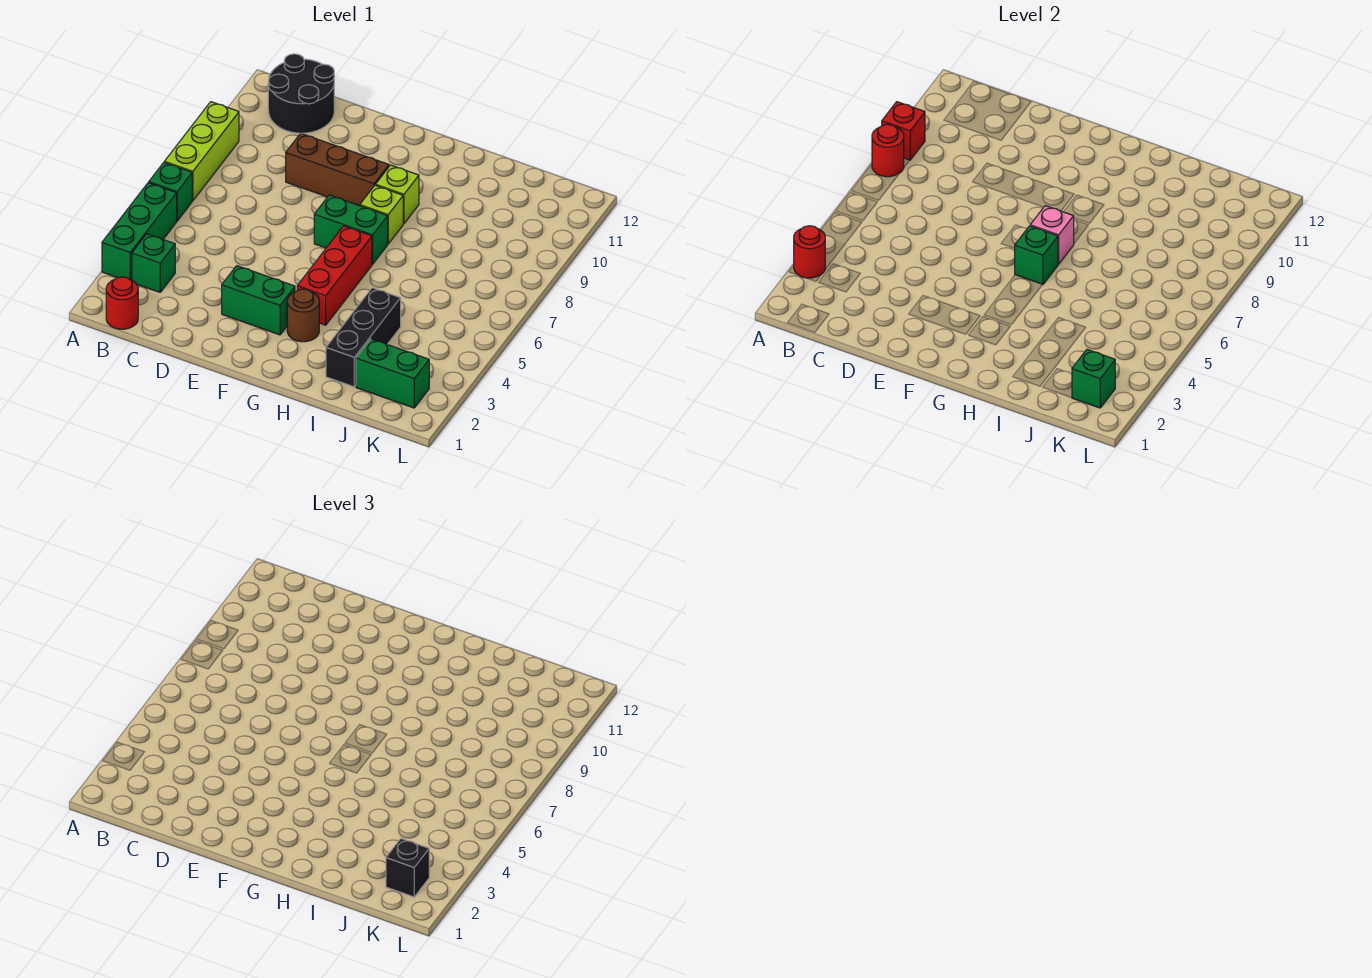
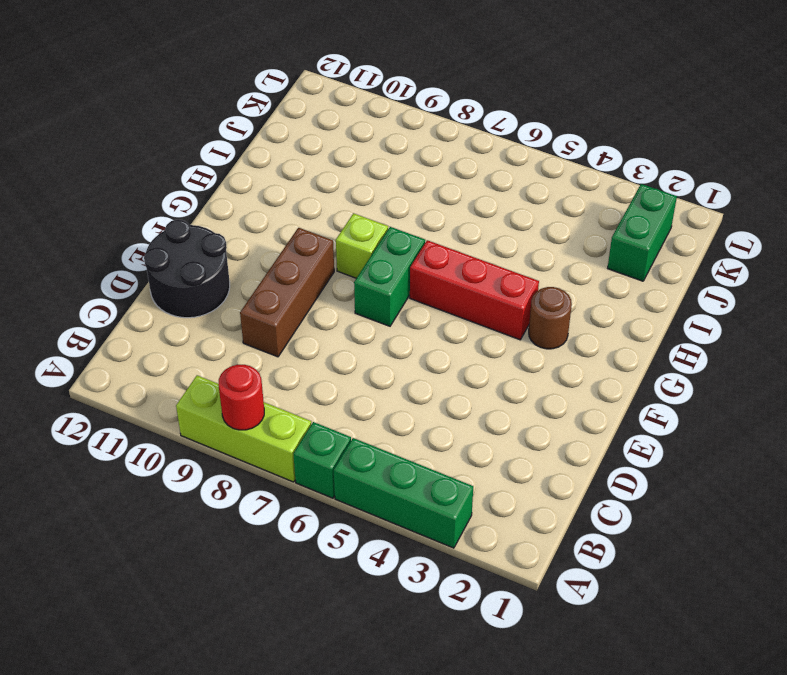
black round brick D11:E12 level 1 -> black round brick B11:C12 level 1
none -> red round brick B1 level 1
none -> green brick B3 level 1
none -> green brick E3:F3 level 1

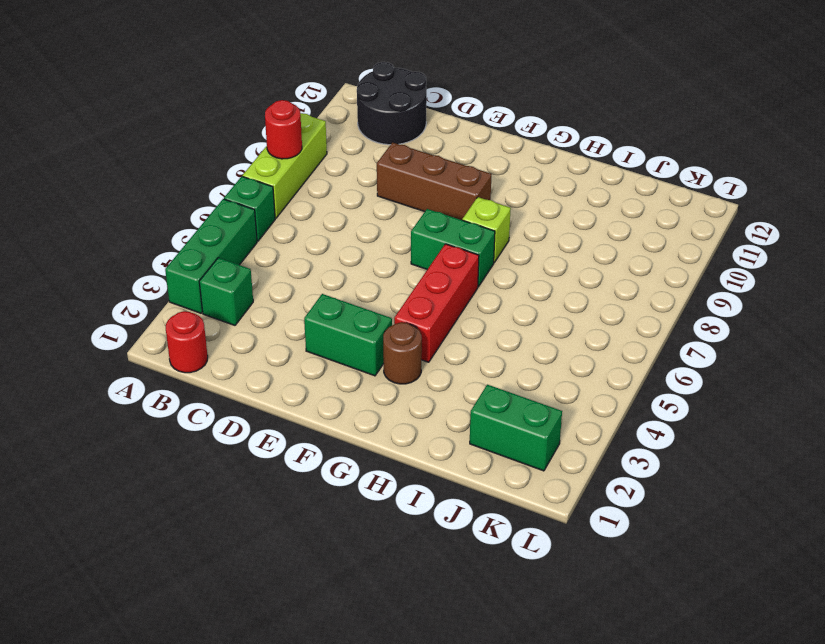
none -> lime brick G9 level 1
none -> black brick I2:I4 level 1
none -> red round brick A3 level 2

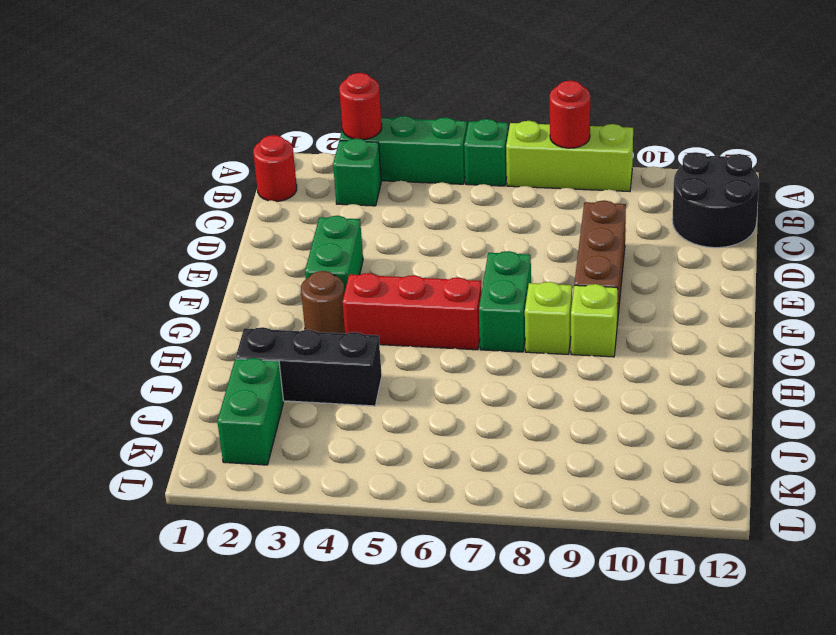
none -> red brick A9 level 2
none -> green brick G6 level 2
none -> pink brick G7 level 2

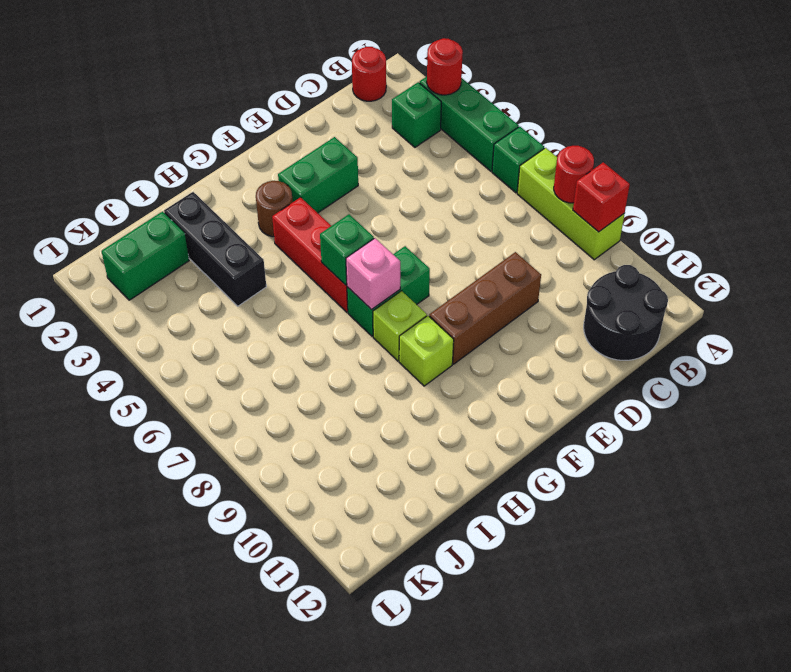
none -> green brick K2 level 2
none -> black brick K2 level 3

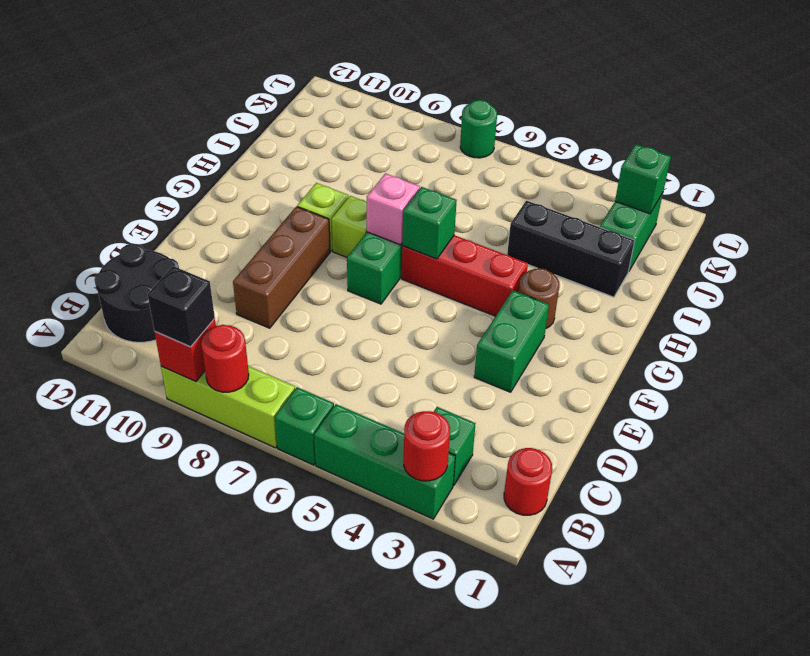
black brick A9 level 3 -> black brick K2 level 3
green round brick L7 level 1 -> none

